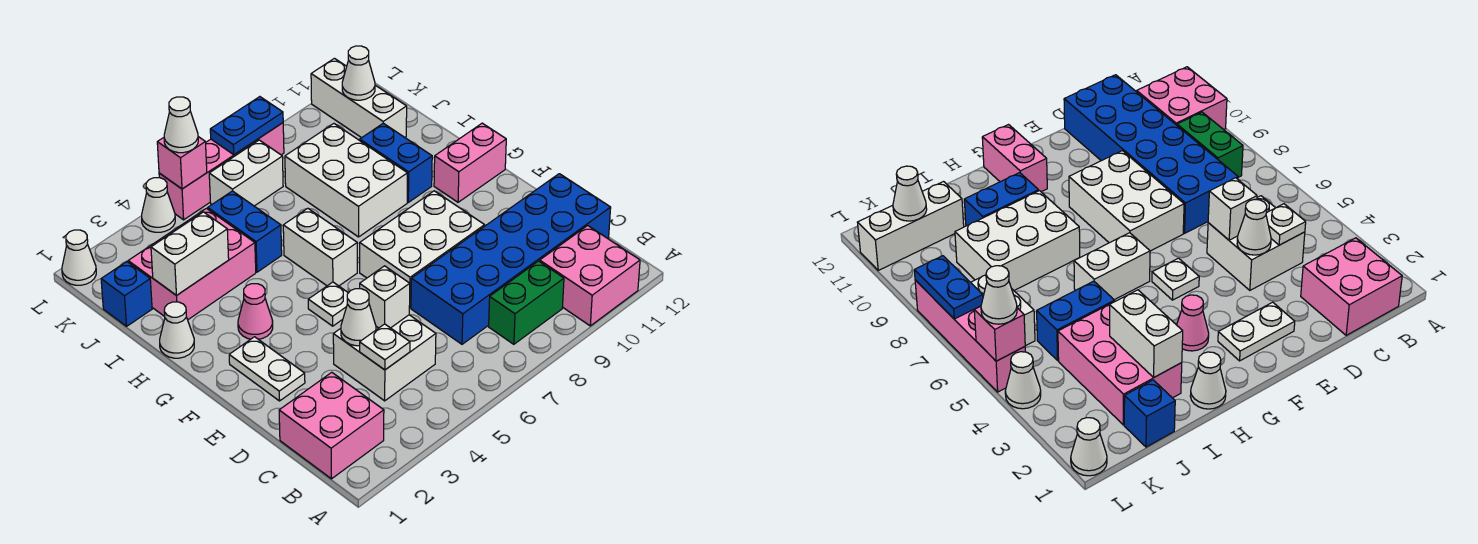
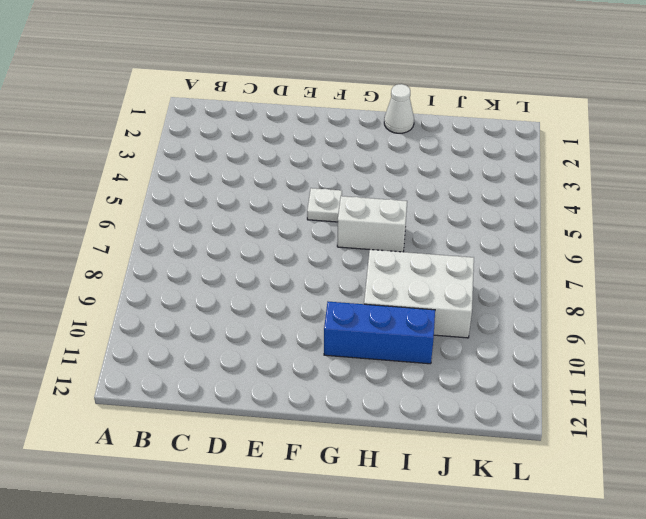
blue brick G10:I10 level 1 -> blue brick H10:I10 level 1
none -> pink brick A10:B11 level 1
none -> pink brick B1:C2 level 1
none -> green brick B8:B9 level 1
none -> white brick C4:D5 level 1

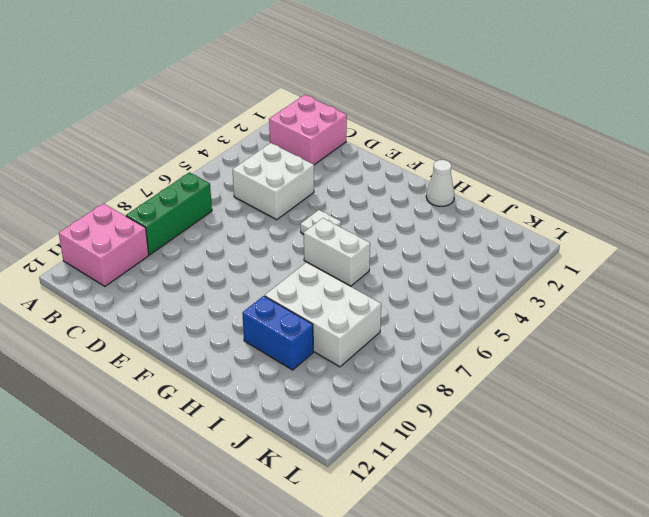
green brick B7:B9 level 1 -> green brick B8:B9 level 1
none -> blue brick C7:D12 level 1
none -> white plate E2:F2 level 1
none -> white brick E7:F9 level 1
none -> pink cone G3 level 1

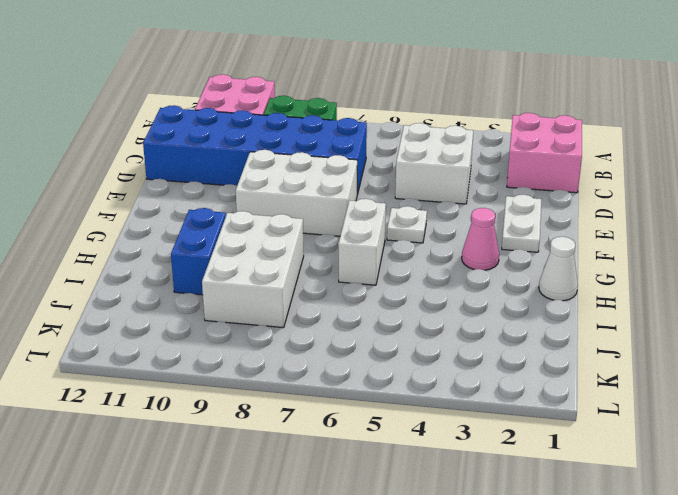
none -> pink brick G11:G12 level 1
none -> pink brick I2:J4 level 1
none -> blue brick I5:J5 level 1
none -> blue brick J1 level 1

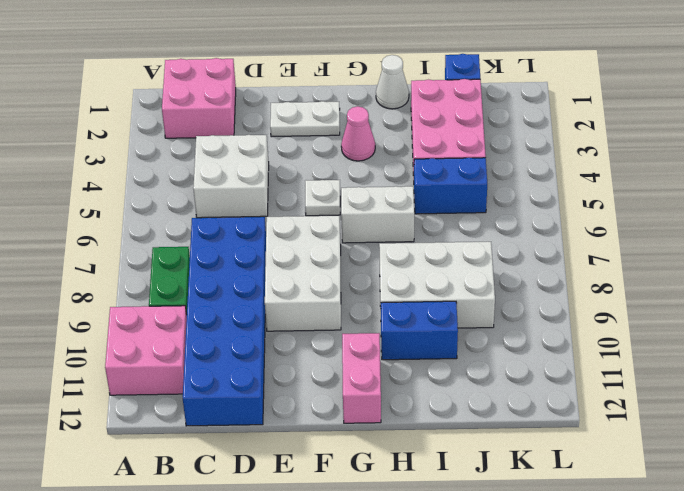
none -> white brick J11:L11 level 1
none -> white brick K6:K7 level 1
none -> white cone L1 level 1
none -> white cone L4 level 1

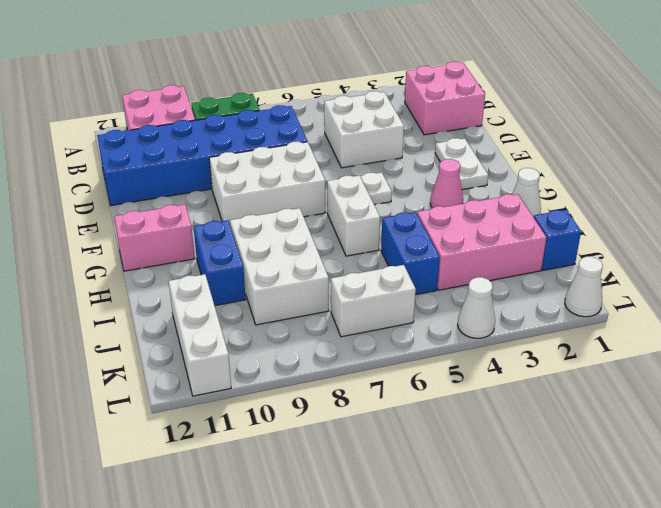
none -> pink brick L5:L8 level 1
none -> white plate C4 level 2
none -> white cone D4 level 2
none -> white brick D5 level 2

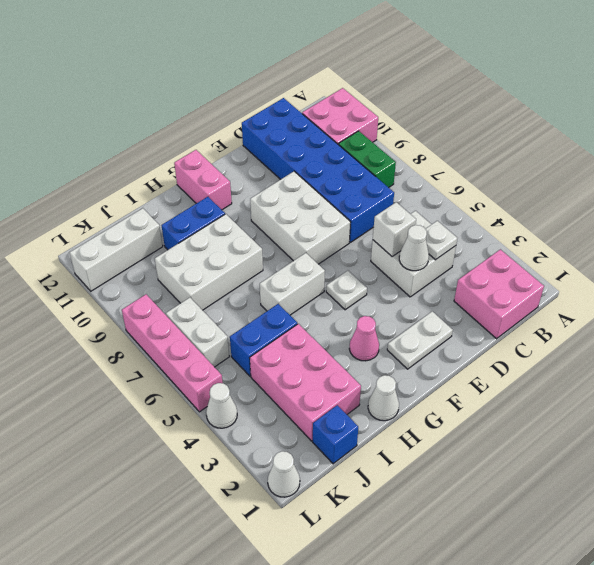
none -> white brick I2:I3 level 2
none -> white cone K11 level 2
none -> pink brick L5 level 2
none -> blue plate L7:L8 level 2

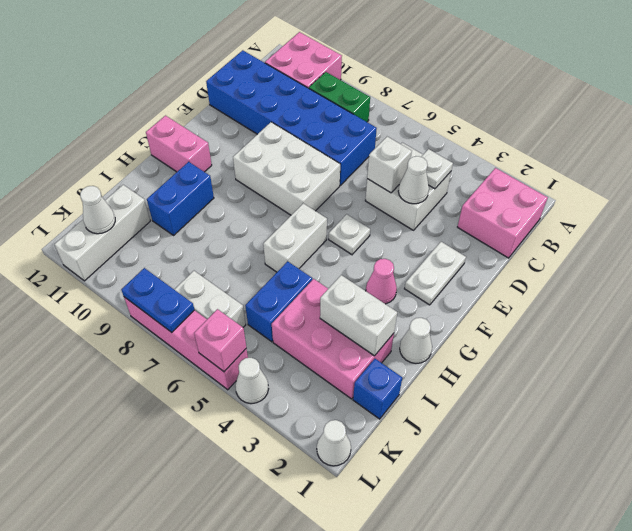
none -> white brick H8:J9 level 1
none -> white cone L5 level 3

